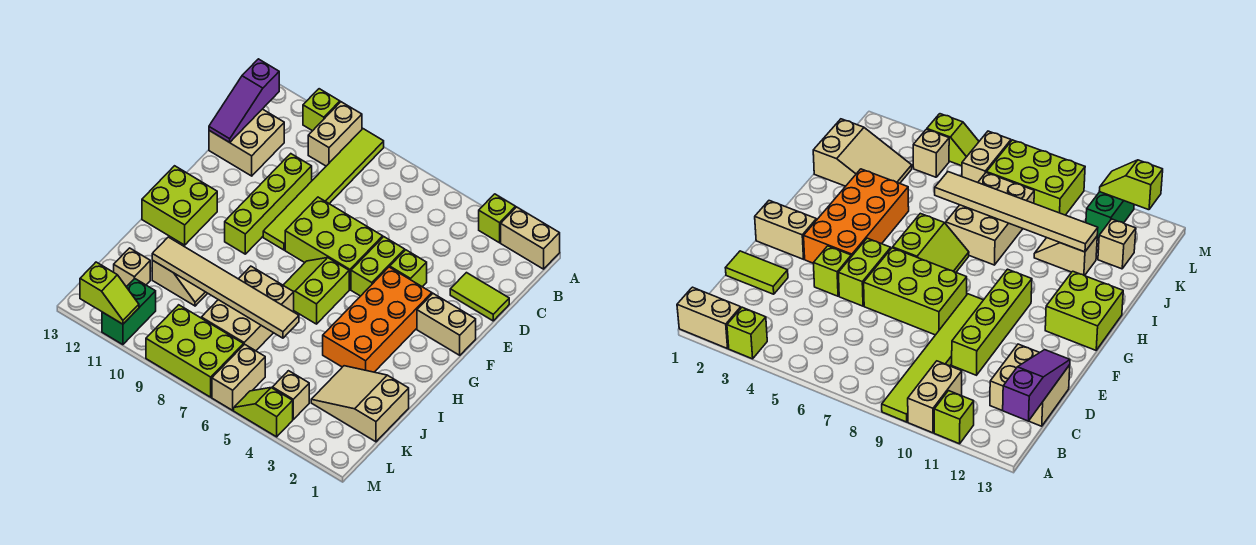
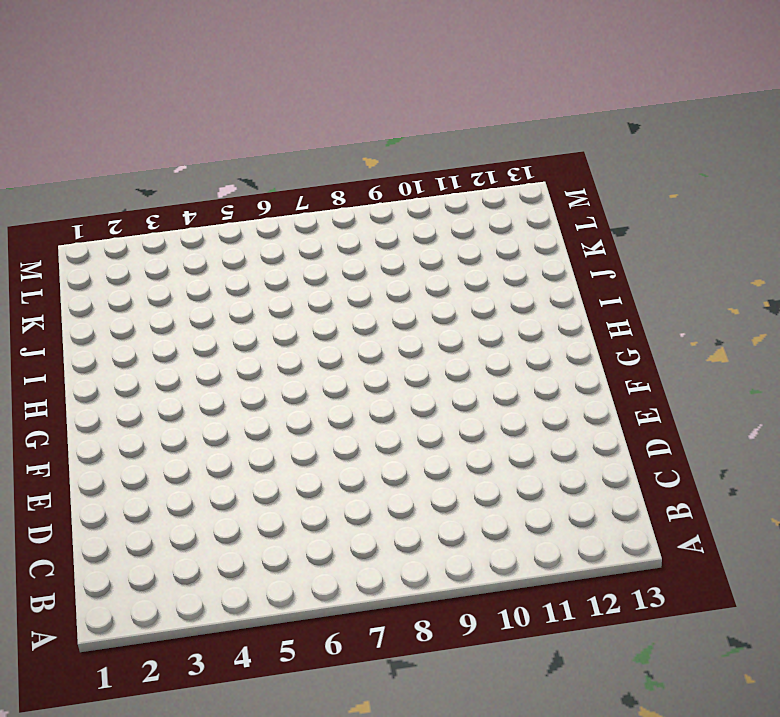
none -> tan brick A1:A2 level 1
none -> lime brick A3 level 1
none -> lime tile A9:F9 level 1

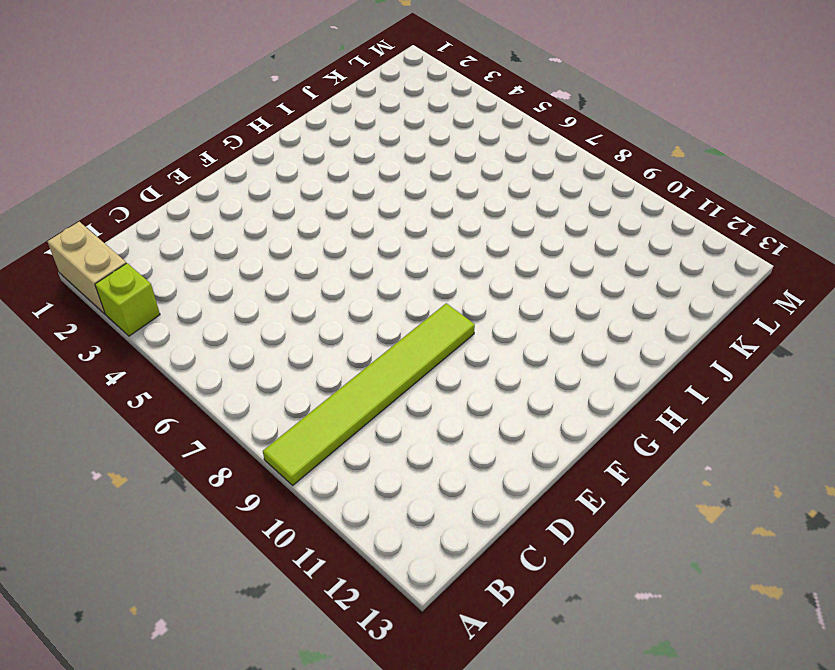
none -> tan brick A10:B10 level 1
none -> lime brick A11 level 1
none -> tan brick C12:D13 level 1

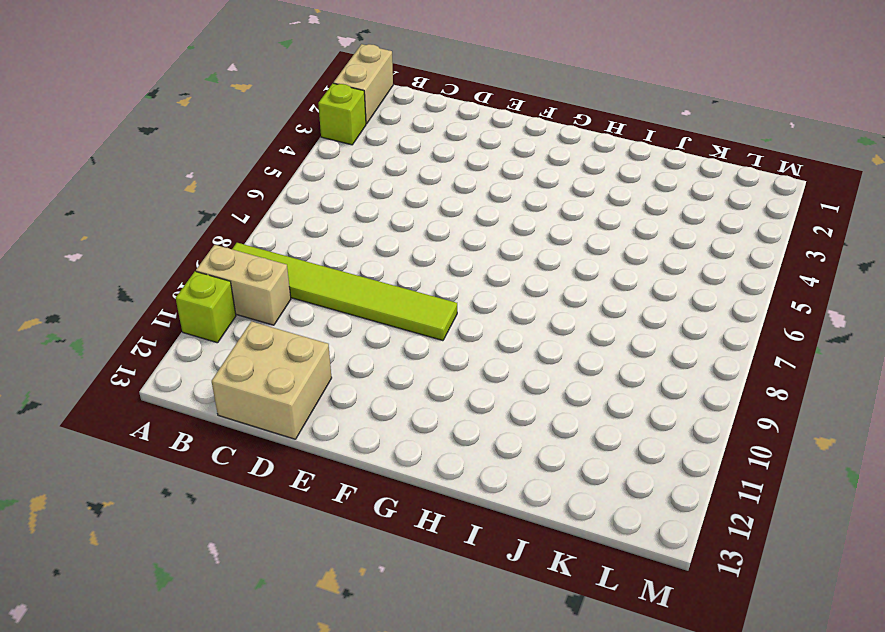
none -> lime tile D1:D2 level 1
none -> lime brick D10:G10 level 1
none -> lime brick E4 level 1

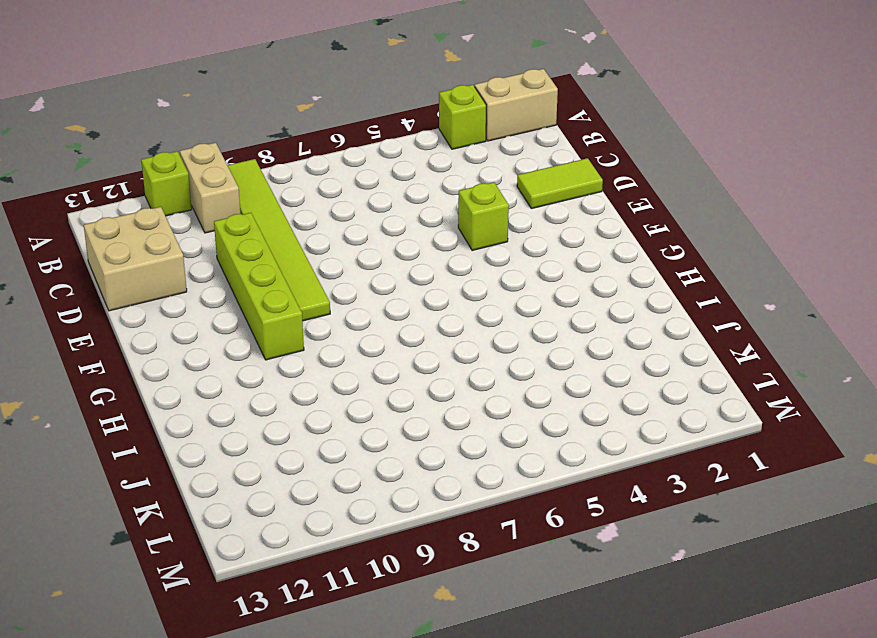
none -> lime brick E5:F5 level 1
none -> lime brick E6:F8 level 1
none -> tan brick F1:F2 level 1

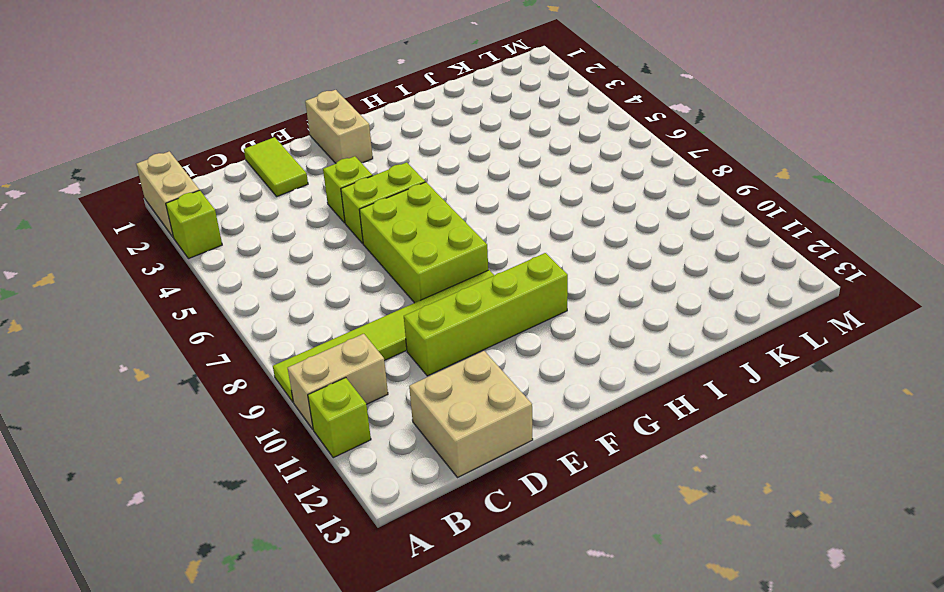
none -> orange brick F3:I4 level 1
none -> lime slope G6:H7 level 1 top 6
none -> lime brick G12:H13 level 1

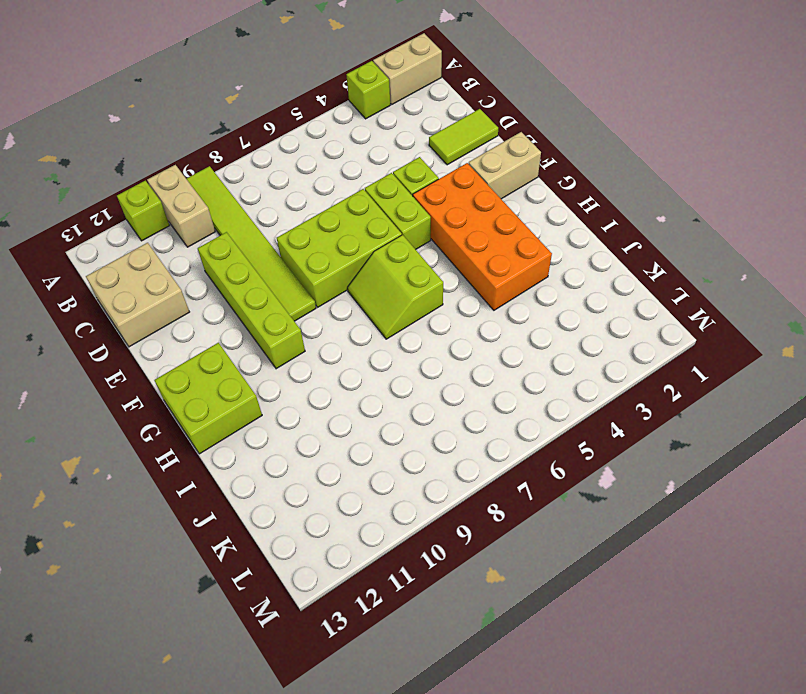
none -> tan brick I7:K8 level 1
none -> tan slope J1:K3 level 1 top 1
none -> tan slope J10:J11 level 1 top 11

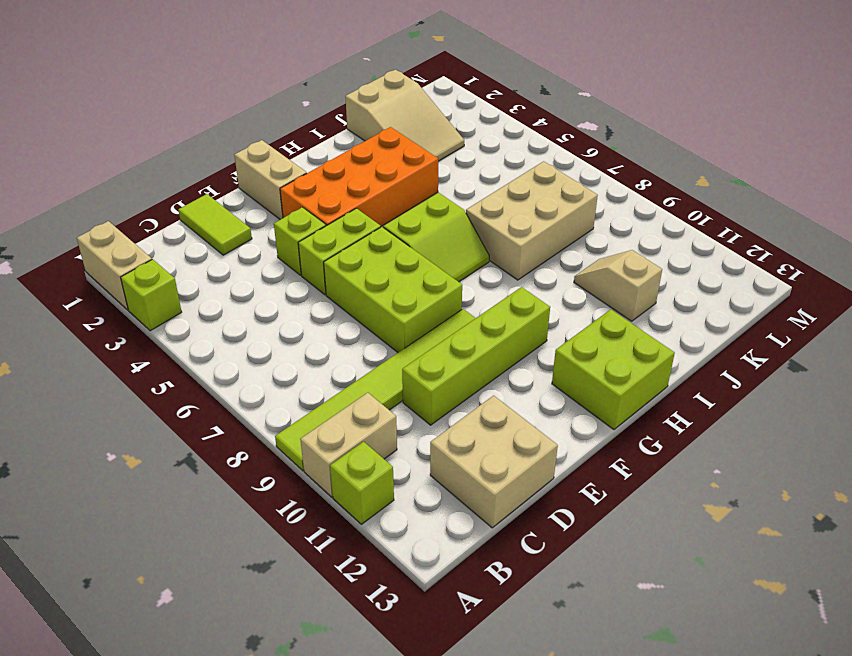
none -> tan brick K12 level 1
none -> tan brick L4 level 1
none -> tan brick L6:M6 level 1

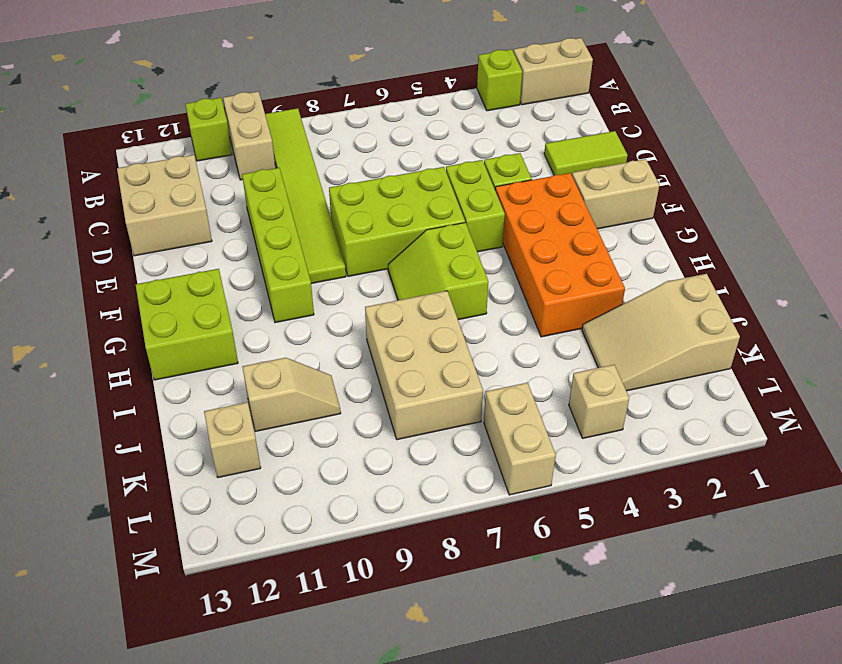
none -> lime brick L7:M9 level 1
none -> green brick L11:M11 level 1
none -> lime slope M4:M5 level 1 top 4

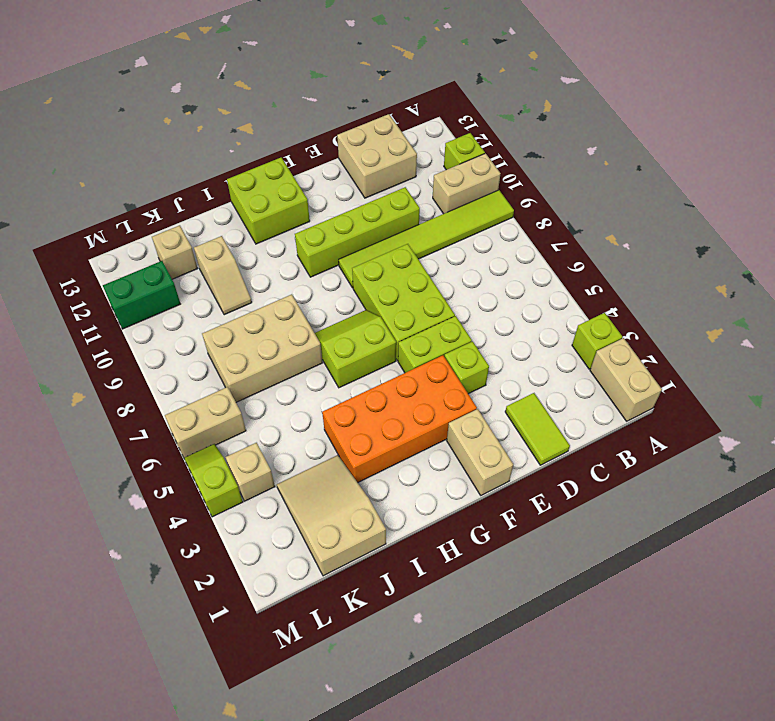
none -> lime brick L7:M9 level 1
none -> purple slope B13:D13 level 2 top B
none -> tan tile J6:J11 level 2

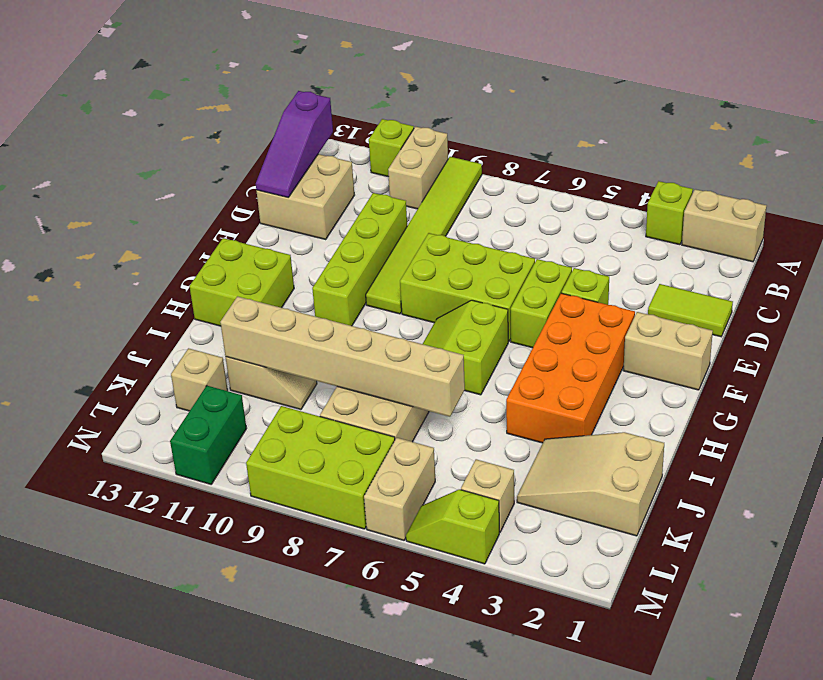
tan brick J6:J11 level 2 -> tan tile J6:J11 level 2
none -> lime slope M11:M12 level 2 top 12

